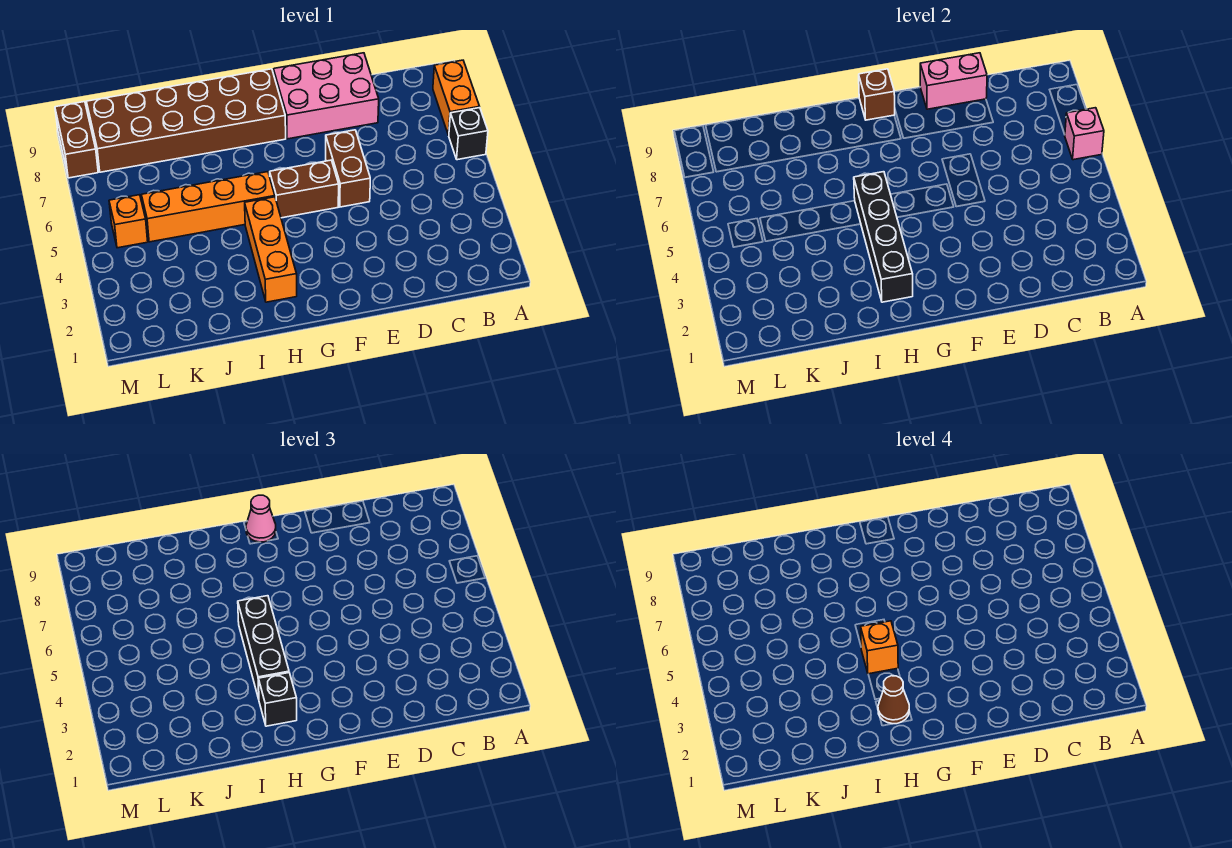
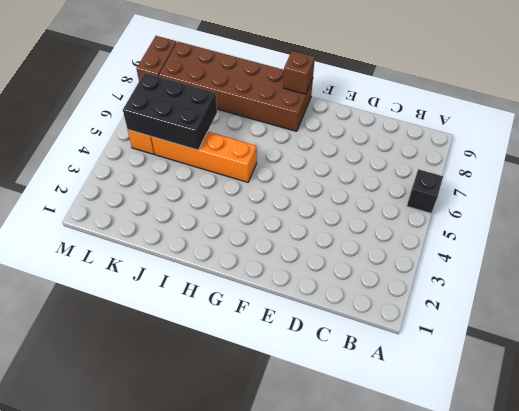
black brick J5:L6 level 2 -> none
none -> orange brick A7:A8 level 1
none -> pink brick D8:F9 level 1
none -> brown brick E5:E6 level 1

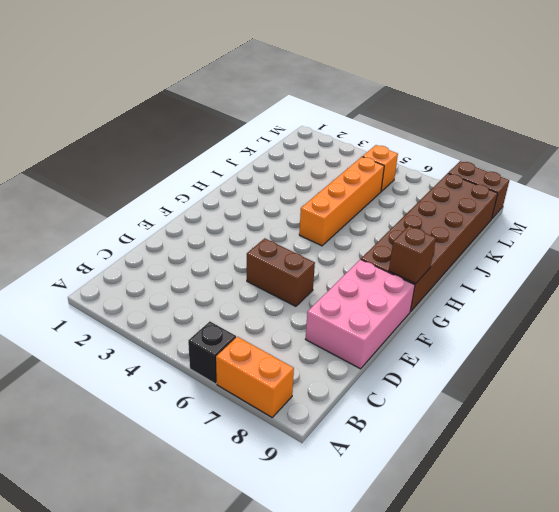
none -> brown brick F5:G5 level 1
none -> orange brick H2:H4 level 1
none -> pink brick A6 level 2

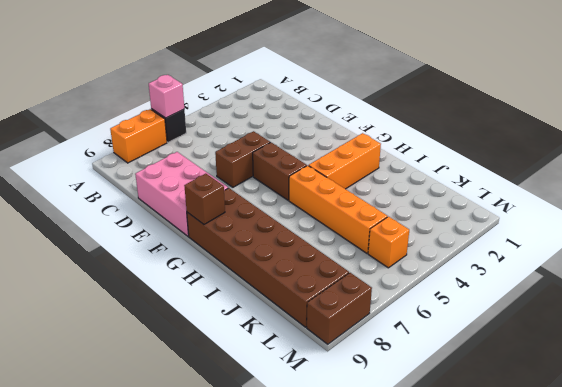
none -> pink brick D9:E9 level 2
none -> black brick H2:H5 level 2
none -> pink cone G9 level 3

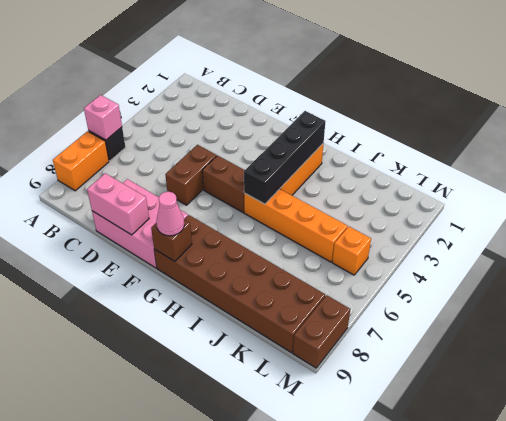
none -> black brick H2 level 3
none -> black brick H3:H5 level 3
none -> brown cone H2 level 4

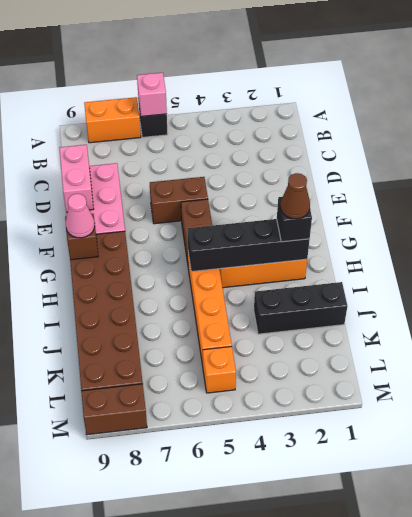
black brick J1:J3 level 1 -> black brick H3:H5 level 3
none -> orange brick H4 level 4

